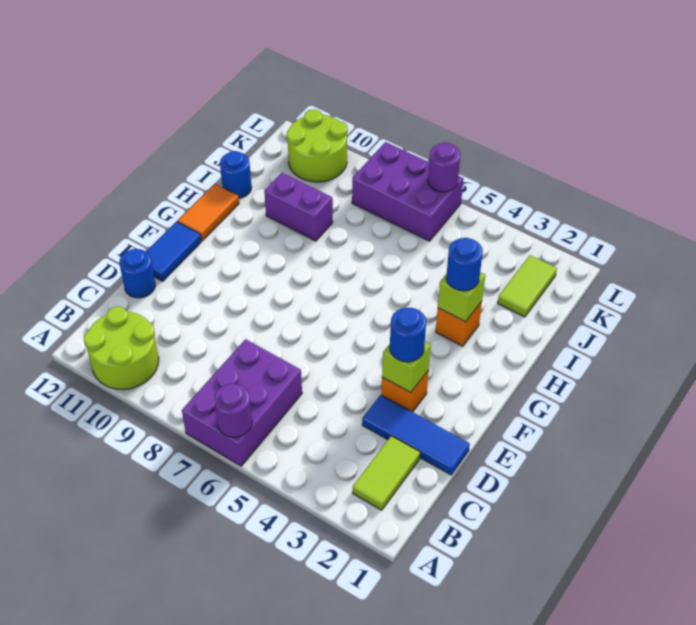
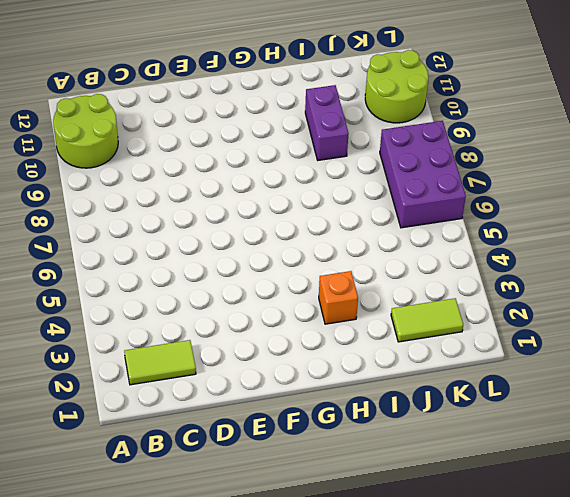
none -> purple brick A6:C7 level 1
none -> blue tile D1:D3 level 1
none -> blue round brick D12 level 1

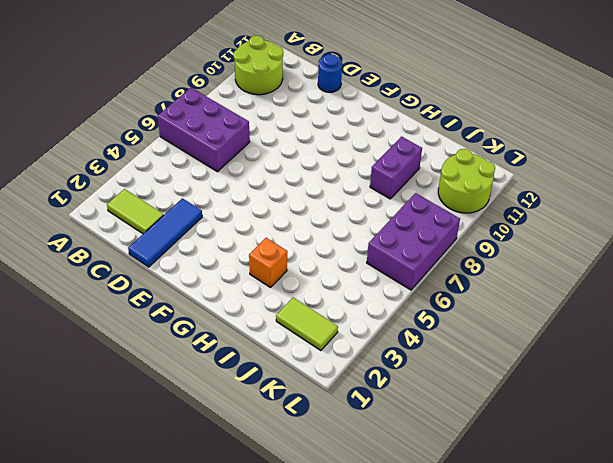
none -> orange brick E3 level 1
none -> blue tile E12:F12 level 1
none -> orange tile G12:H12 level 1

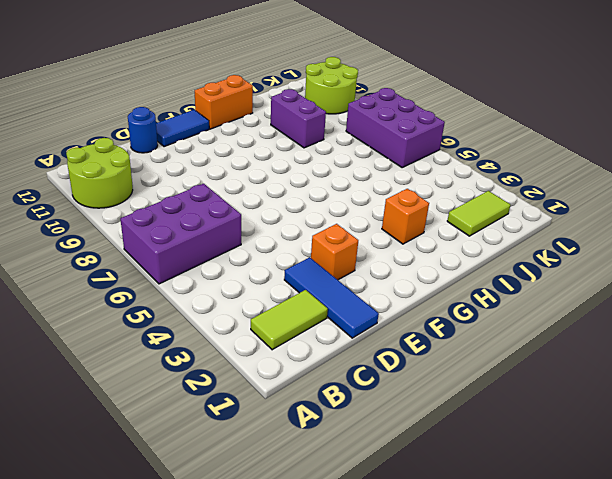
orange brick G12:H12 level 1 -> orange tile G12:H12 level 1
none -> blue round brick I12 level 1
none -> purple round brick A6 level 2
none -> lime brick E3 level 2

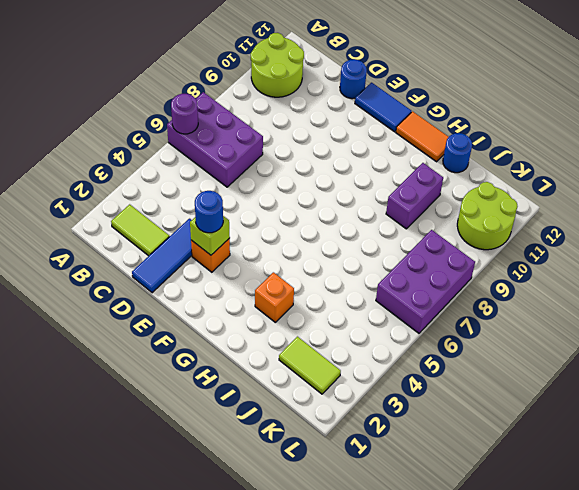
none -> lime brick H3 level 2
none -> purple round brick L6 level 2
none -> blue round brick H3 level 3

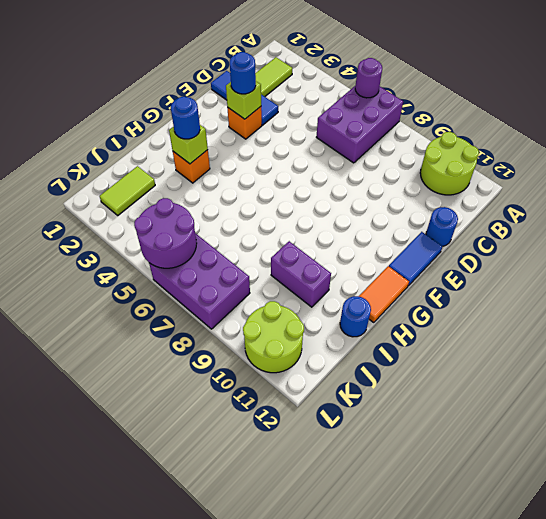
purple round brick K5:L6 level 2 -> purple round brick L6 level 2

